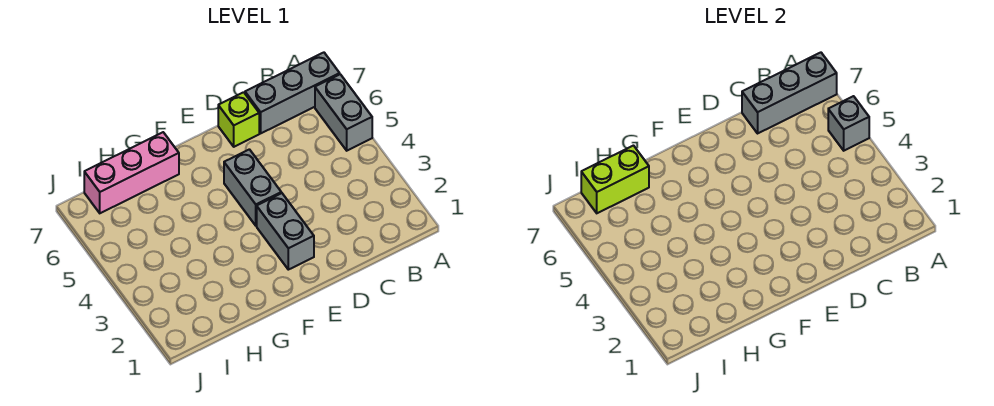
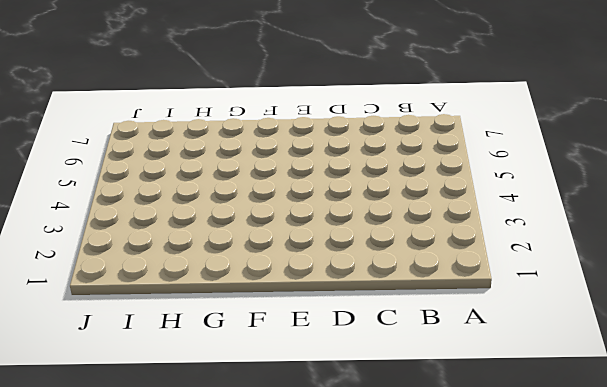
none -> grey brick A5:A6 level 1
none -> grey brick A7:C7 level 1

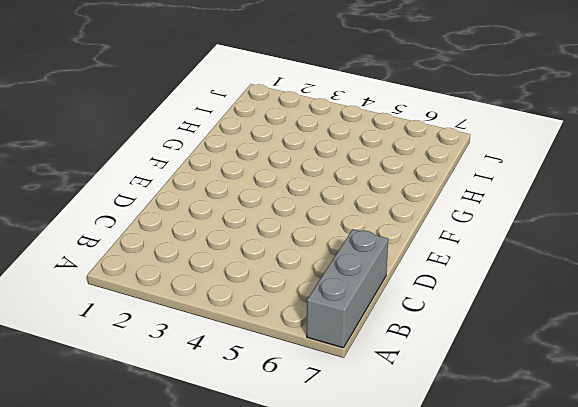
none -> grey brick A5:A6 level 1
none -> lime brick D7 level 1

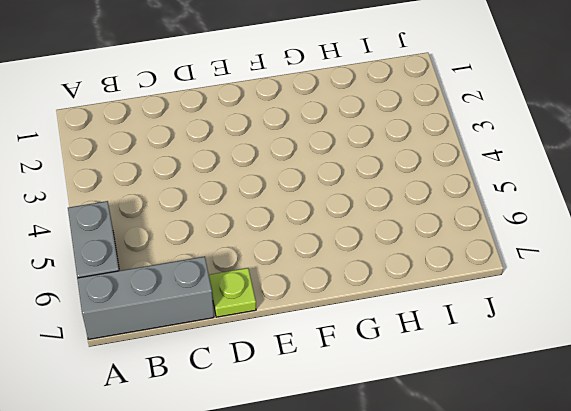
lime plate D7 level 1 -> lime brick D7 level 1
none -> grey brick E2:E3 level 1
none -> grey brick E4:E5 level 1

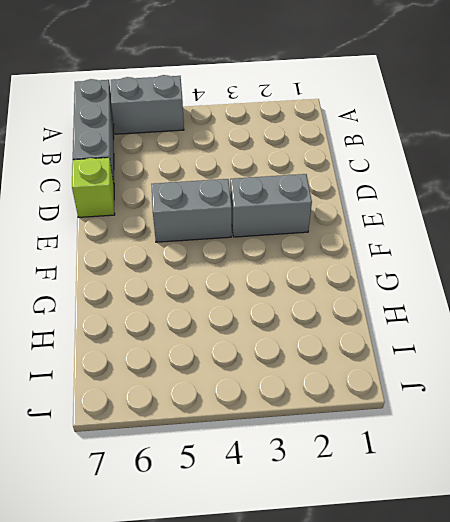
none -> pink brick G7:I7 level 1
none -> grey brick A5 level 2

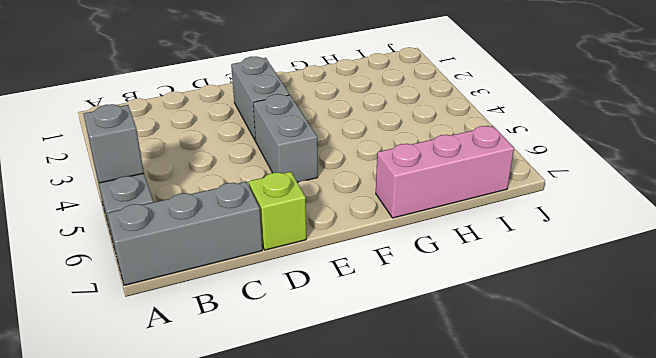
none -> grey brick A7:C7 level 2
none -> lime brick H7:I7 level 2

